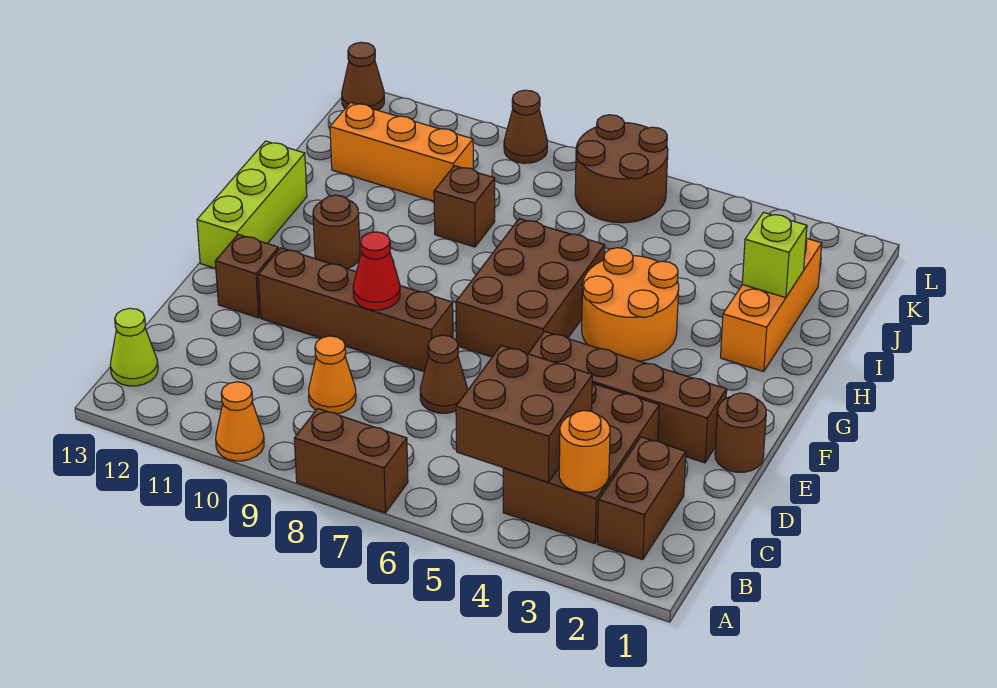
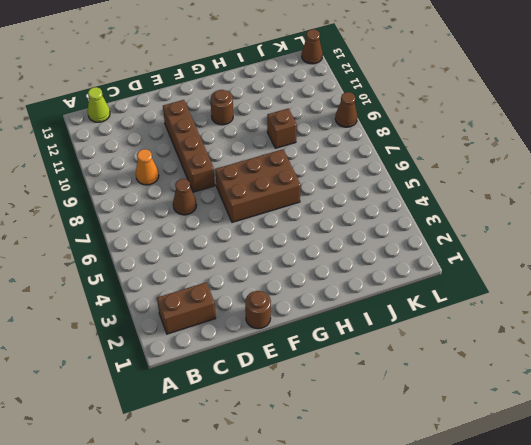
none -> brown brick A7:A8 level 1
none -> orange cone A10 level 1
none -> brown brick B3:D4 level 1

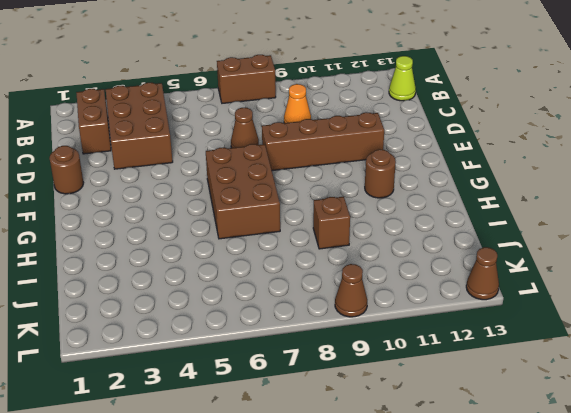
none -> orange cone A10 level 1
none -> brown brick E2:E5 level 1
none -> brown brick E12 level 1

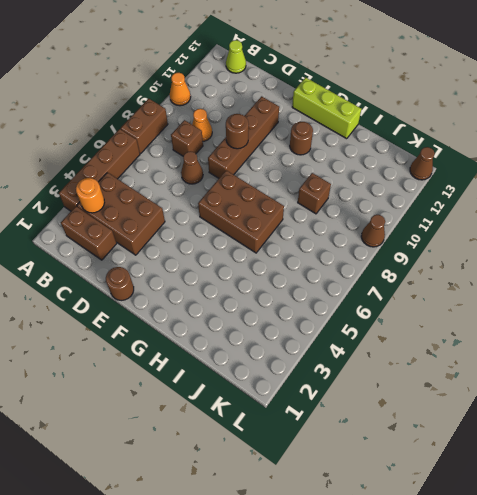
brown brick A3:A6 level 1 -> brown brick E2:E5 level 1
brown brick C8 level 1 -> brown brick E12 level 1
brown round brick E9 level 2 -> red cone E9 level 2
none -> orange round brick G4:H5 level 1
none -> orange brick H2:J2 level 1
none -> orange brick J10:J12 level 1

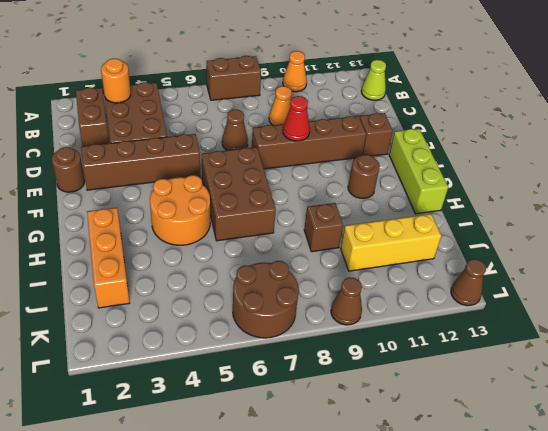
yellow brick J10:J12 level 1 -> orange brick J10:J12 level 1
none -> brown brick B4:C5 level 2
none -> lime brick I2 level 2

